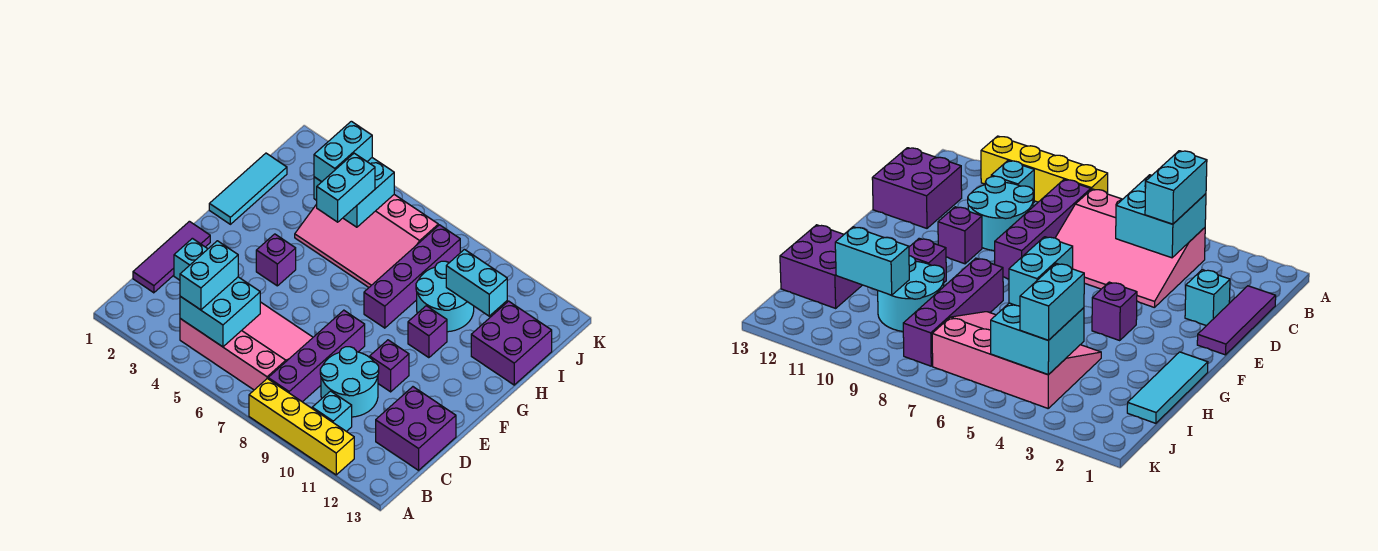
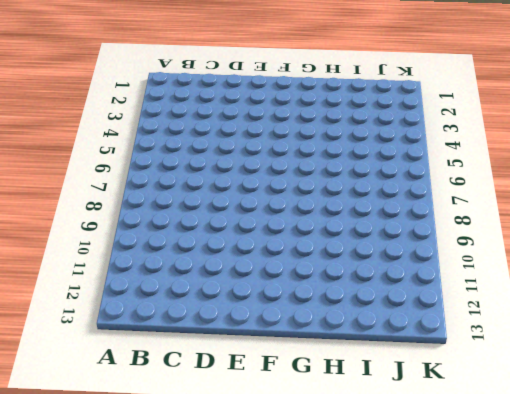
none -> yellow brick A8:A11 level 1
none -> pink slope B4:D7 level 1 top B
none -> purple brick B8:E8 level 1

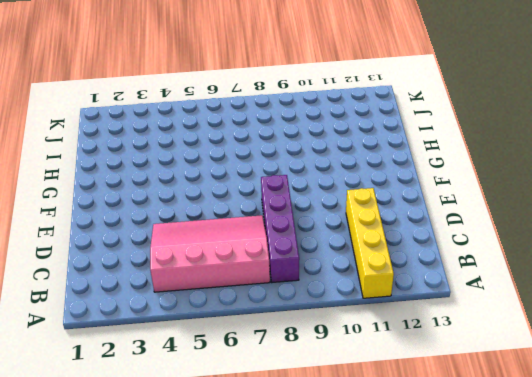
yellow brick A11:D11 level 1 -> yellow brick A8:A11 level 1
none -> cyan brick B10 level 1
none -> purple tile C1:E1 level 1
none -> cyan round brick C9:D10 level 1

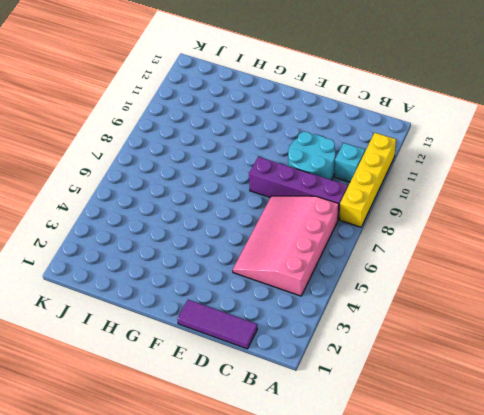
none -> purple brick C12:D13 level 1
none -> cyan brick D2 level 1
none -> purple brick E10 level 1

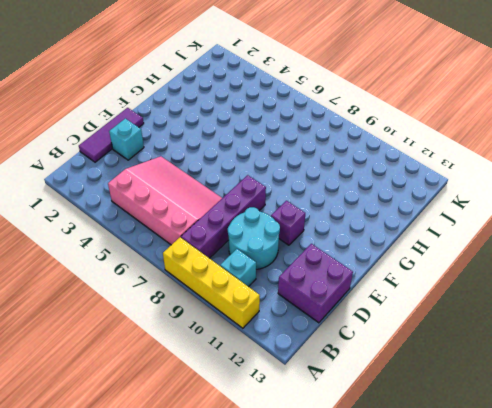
none -> purple brick F4 level 1
none -> cyan tile G1:I1 level 1
none -> purple brick G8:J8 level 1

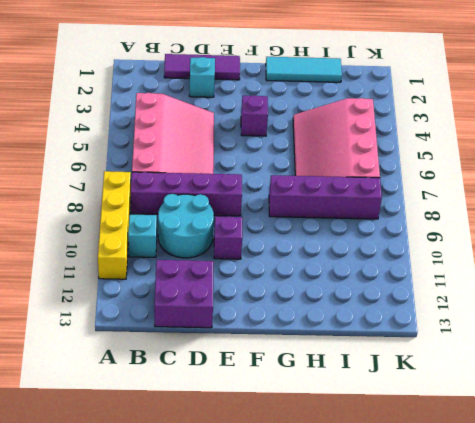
none -> purple brick G10 level 1
none -> cyan round brick H9:I10 level 1
none -> purple brick H12:I13 level 1

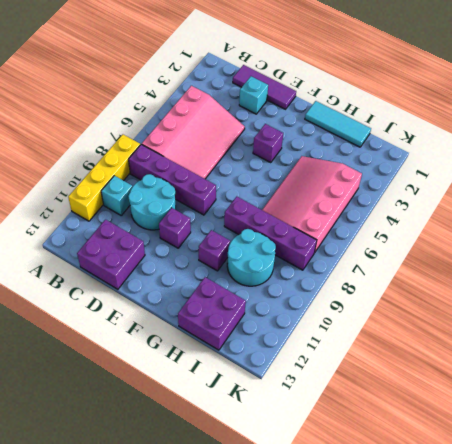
none -> cyan brick B4:C5 level 2
none -> cyan brick I4:J5 level 2
none -> cyan brick I10:I11 level 2

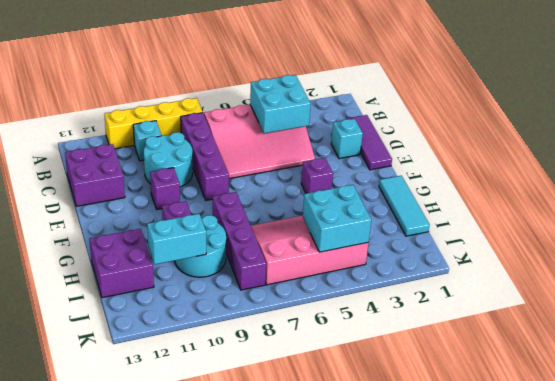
none -> cyan brick B4:C4 level 3
none -> cyan brick H5:I5 level 3
none -> cyan brick I4:J4 level 3

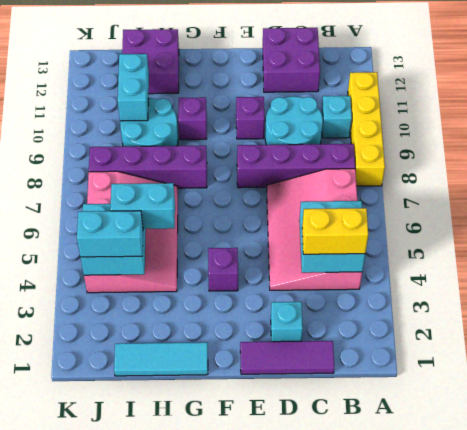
yellow brick B4:C4 level 3 -> cyan brick B4:C4 level 3

